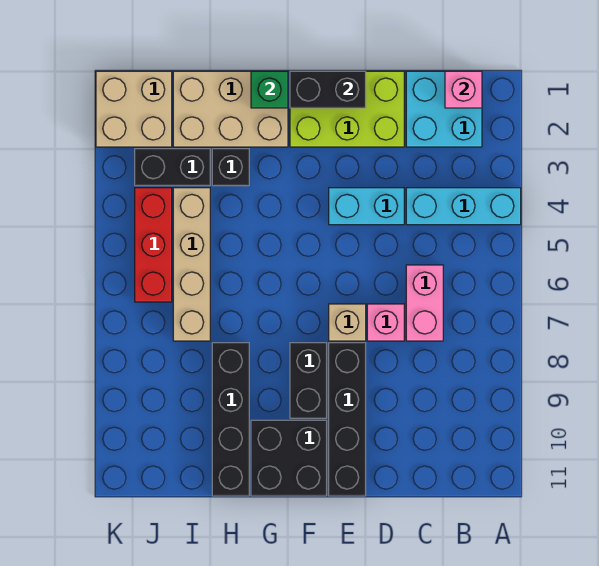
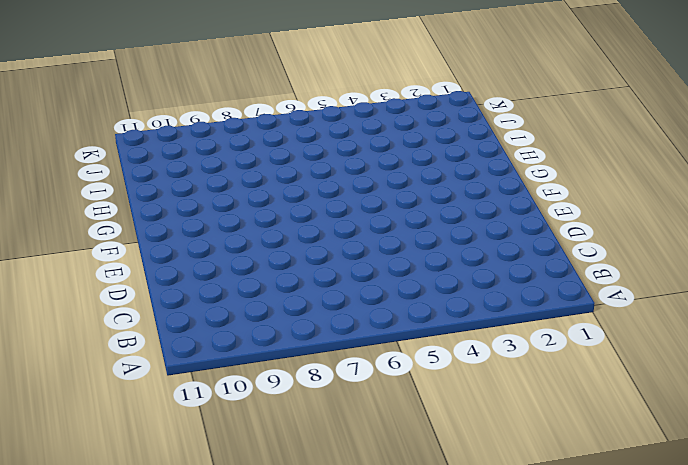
none -> cyan brick A4:C4 level 1
none -> cyan brick B1:C2 level 1
none -> pink brick C6:C7 level 1

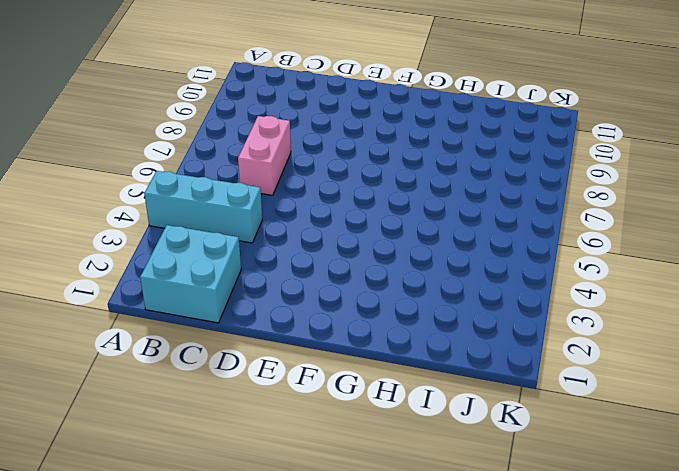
none -> lime brick D1:F2 level 1
none -> cyan brick D4:E4 level 1
none -> pink brick D7 level 1

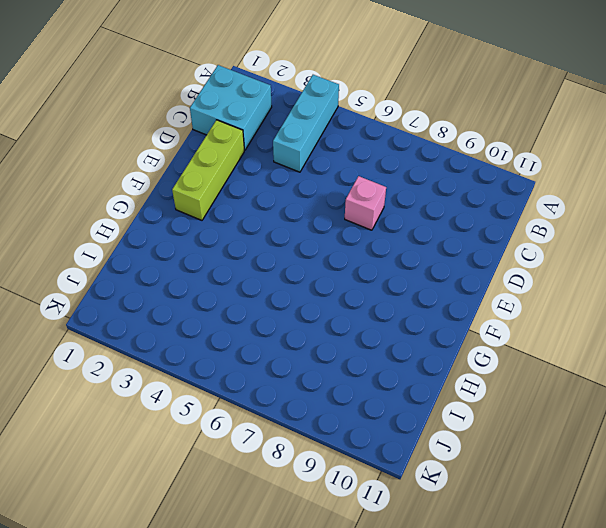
lime brick D2:F2 level 1 -> lime brick D1:F2 level 1
none -> pink brick C6:C7 level 1
none -> cyan brick D4:E4 level 1
none -> tan brick E7 level 1

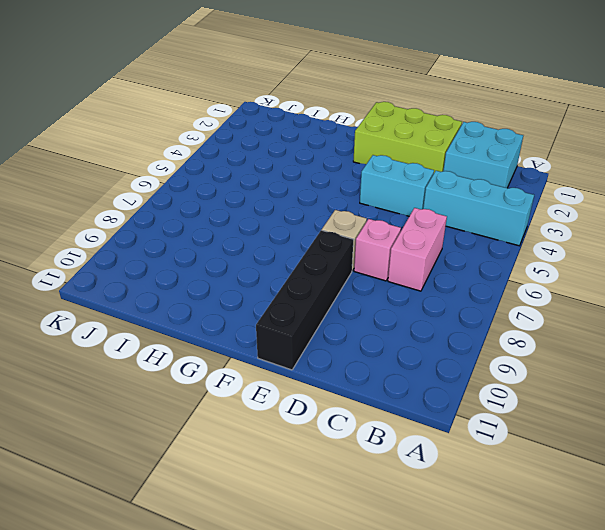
none -> black brick F8:F9 level 1
none -> black brick F10:G11 level 1
none -> tan brick G1:I2 level 1

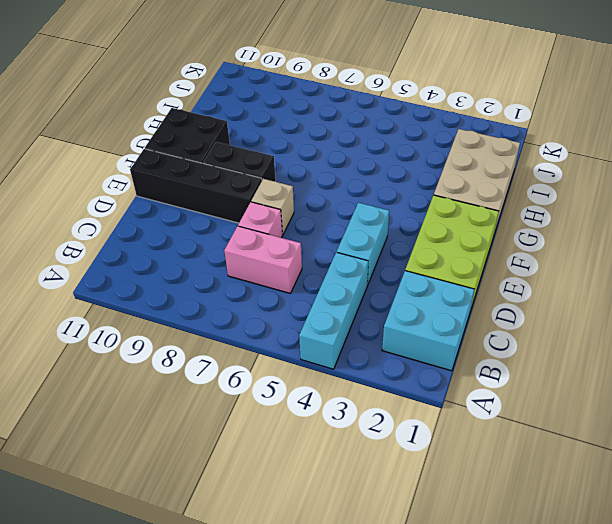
none -> black brick H3 level 1
none -> black brick H8:H11 level 1
none -> black brick I3:J3 level 1

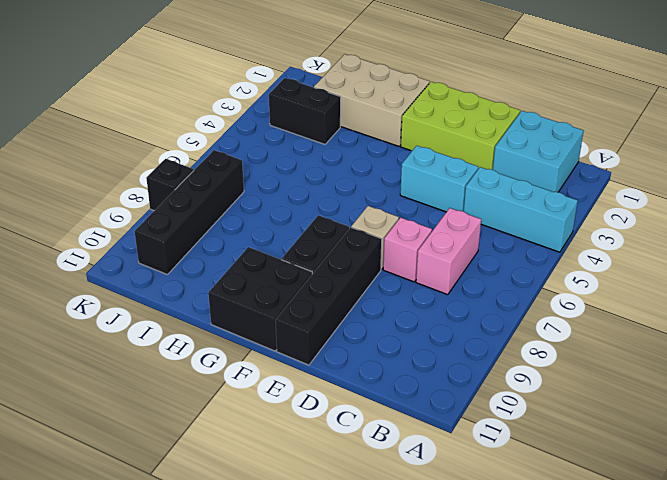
black brick J7:J10 level 1 -> black brick H8:H11 level 1
black brick K8 level 1 -> black brick H3 level 1
none -> tan brick I4:I7 level 1
none -> tan brick J1:K2 level 1
none -> red brick J4:J6 level 1

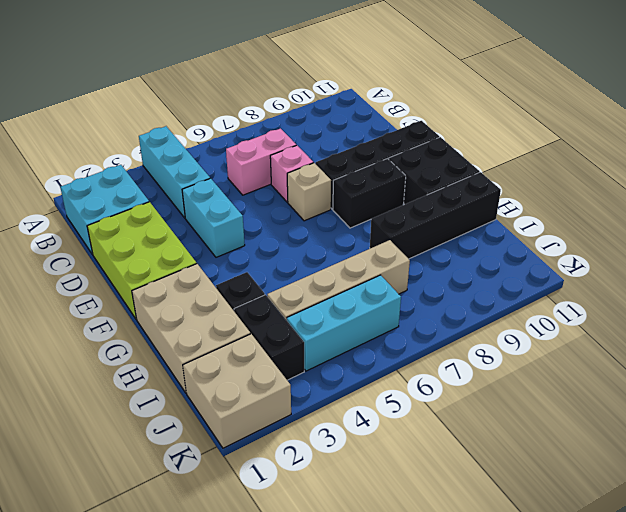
cyan brick J4:J6 level 1 -> red brick J4:J6 level 1
none -> pink brick B1 level 2
none -> black brick E1:F1 level 2
none -> green brick G1 level 2

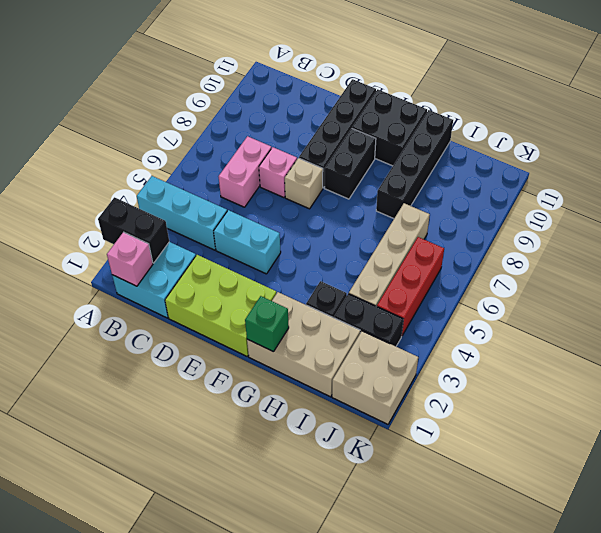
black brick A2:B2 level 2 -> black brick E1:F1 level 2

